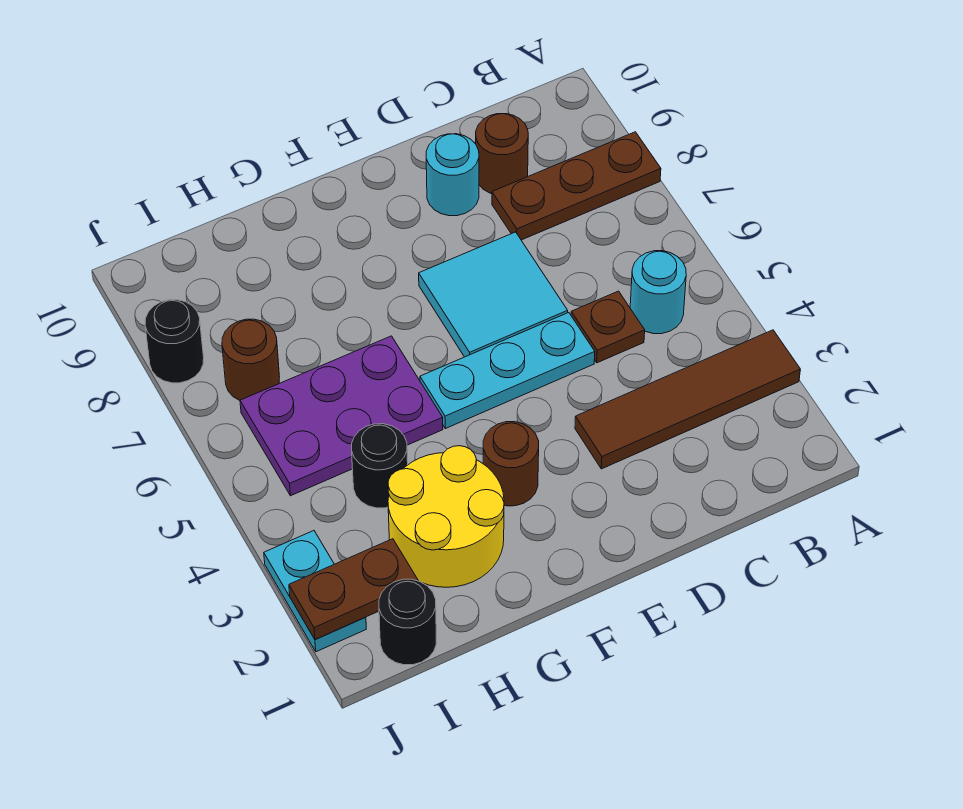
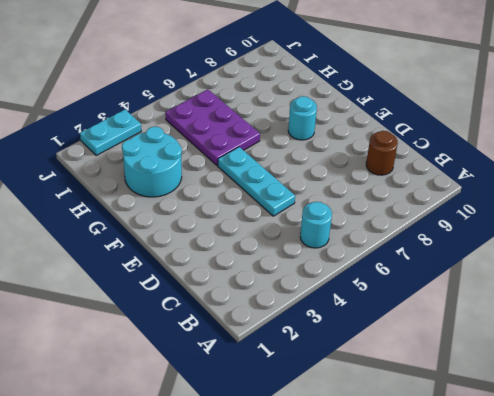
cyan round brick F8 level 1 -> cyan round brick D9 level 1
cyan round brick G2:H3 level 1 -> yellow round brick G2:H3 level 1
none -> brown tile A3:D3 level 1
none -> brown plate A8:C8 level 1
none -> brown plate C5 level 1

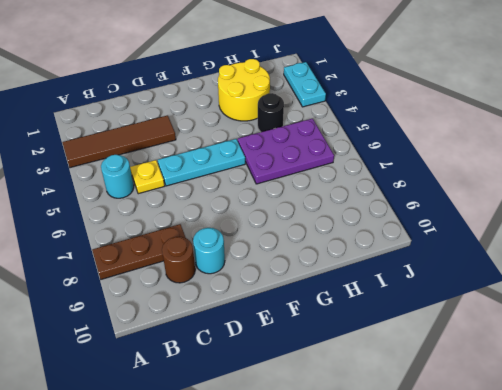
yellow plate C5 level 1 -> brown plate C5 level 1
none -> cyan tile D6:E7 level 1
none -> brown round brick F3 level 1
none -> black round brick I1 level 1

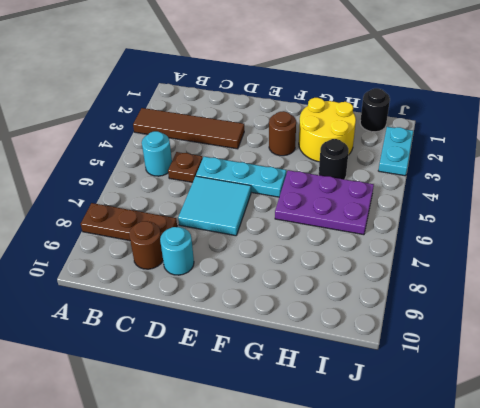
none -> brown round brick I7 level 1
none -> black round brick J8 level 1
none -> brown plate I2:J2 level 2

